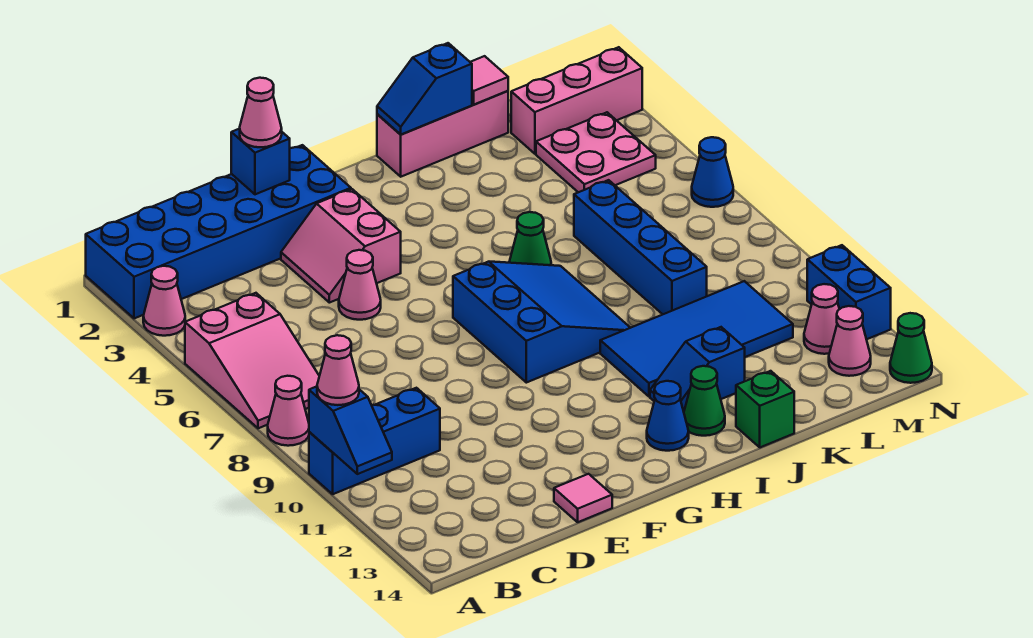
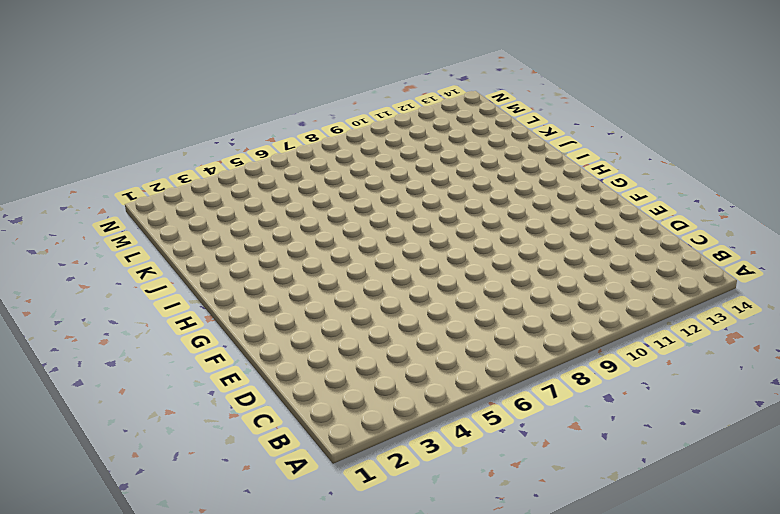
none -> blue brick A1:F2 level 1
none -> pink cone A3 level 1
none -> pink slope A5:B7 level 1 top 5
none -> pink cone A8 level 1

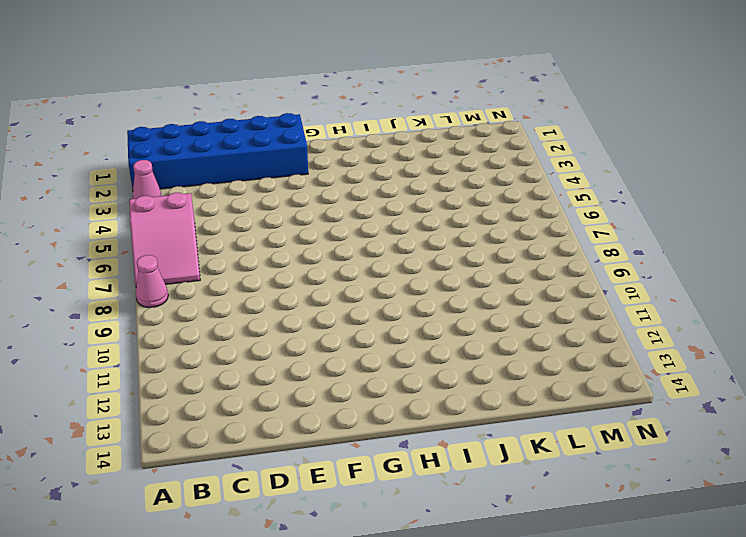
none -> blue brick A10:C10 level 1
none -> pink slope E3:F4 level 1 top F
none -> pink cone E5 level 1
none -> pink tile E14 level 1

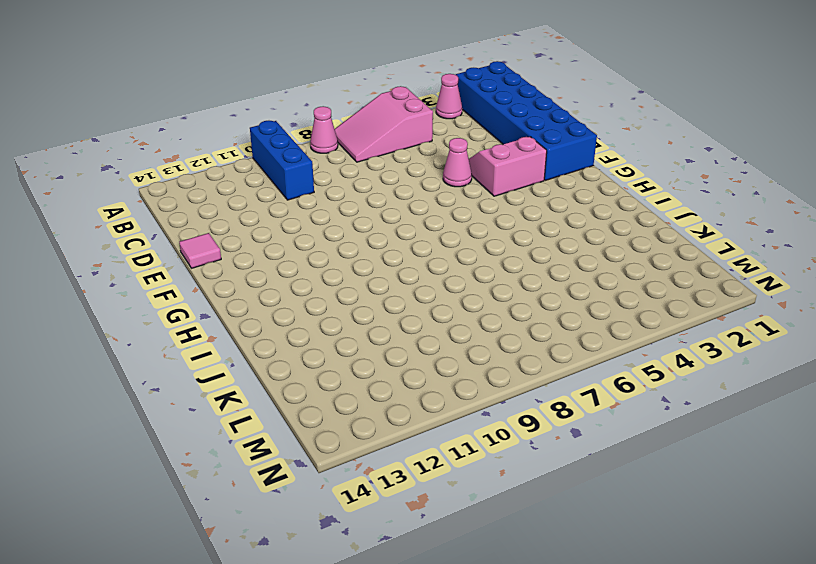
none -> blue slope G7:I9 level 1 top G
none -> blue cone H13 level 1
none -> pink brick I1:K1 level 1
none -> green cone I6 level 1

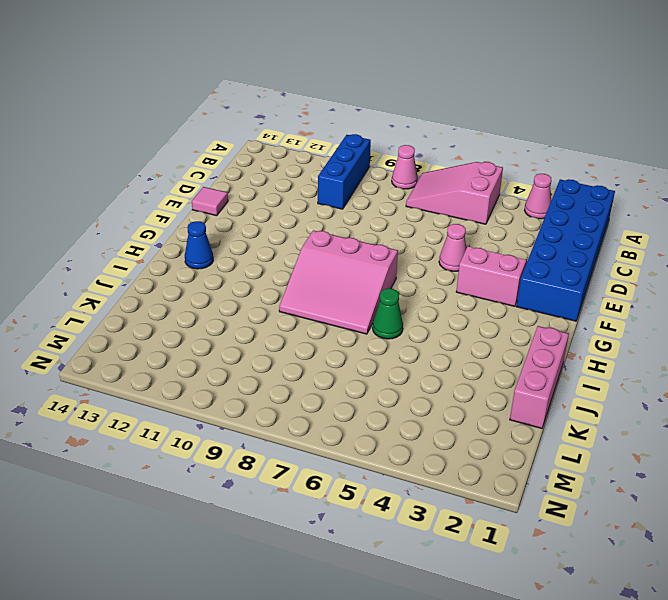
pink slope G7:I9 level 1 top G -> blue slope G7:I9 level 1 top G
none -> blue tile I10:L11 level 1
none -> blue slope I12:J12 level 1 top J
none -> green cone I13 level 1
none -> green brick J14 level 1

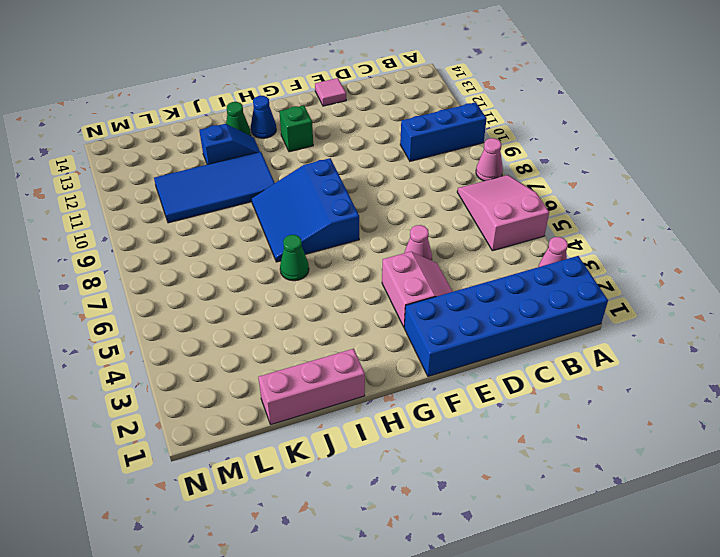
green brick G12 level 1 -> green brick J14 level 1
none -> blue brick K6:K9 level 1
none -> pink brick L2:N2 level 1
none -> pink plate L3:M4 level 1
none -> pink cone M12 level 1

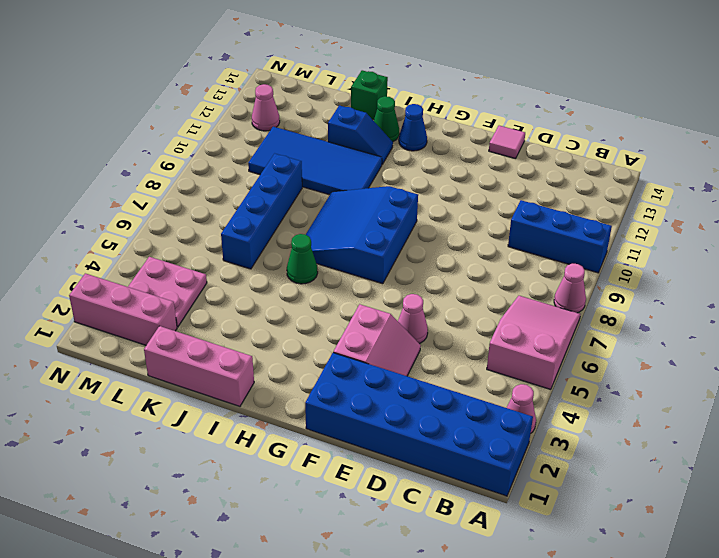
none -> pink cone M13 level 1
none -> blue cone N6 level 1
none -> blue brick N11:N12 level 1
none -> green cone N14 level 1

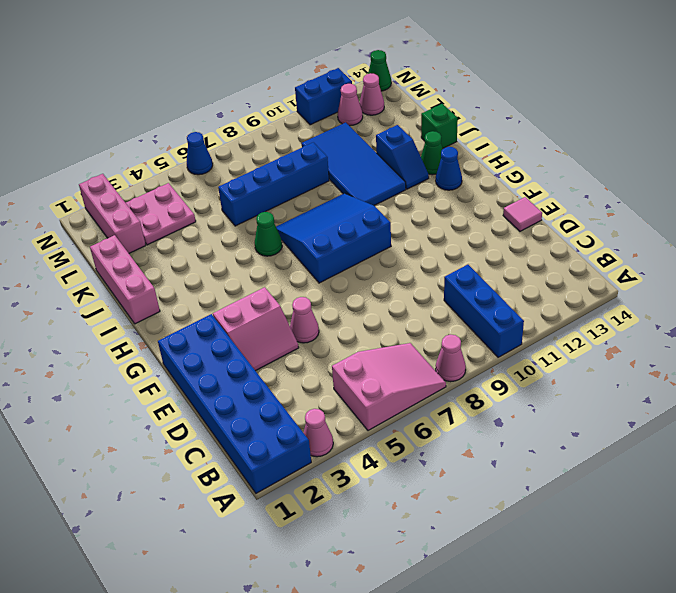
none -> blue slope A10:A11 level 2 top 10
none -> blue brick E1 level 2
none -> blue slope I1:J1 level 2 top J
none -> pink tile K1 level 2

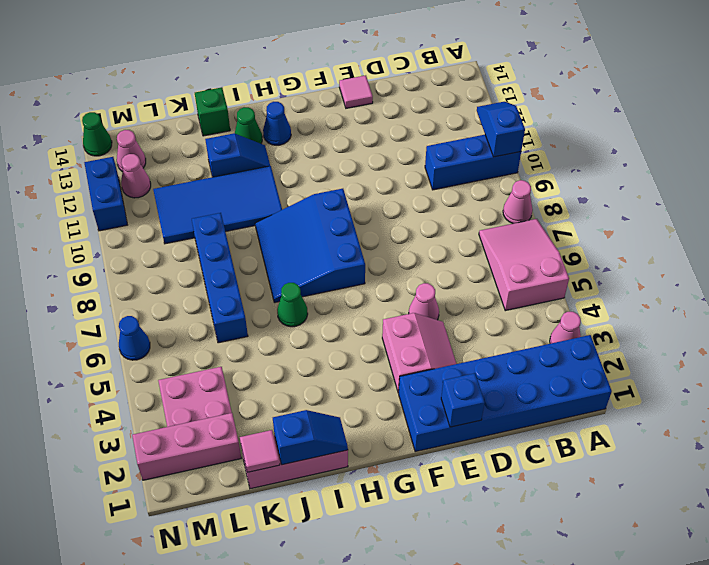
none -> pink cone A10 level 3
none -> pink cone E1 level 3

